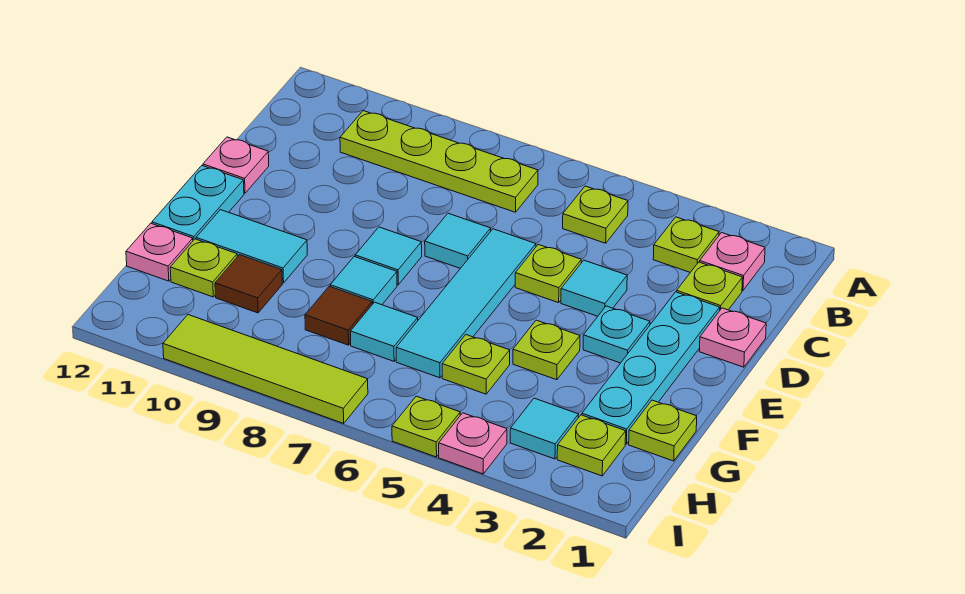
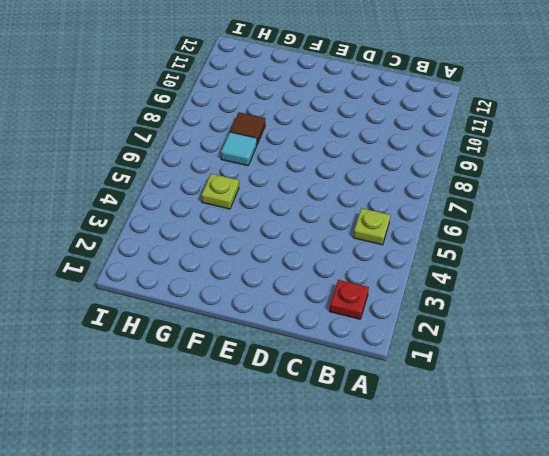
red plate B2 level 1 -> pink plate B2 level 1
none -> lime plate B3 level 1
none -> lime plate B7:B10 level 1
none -> lime plate C2 level 1
none -> pink plate D1 level 1

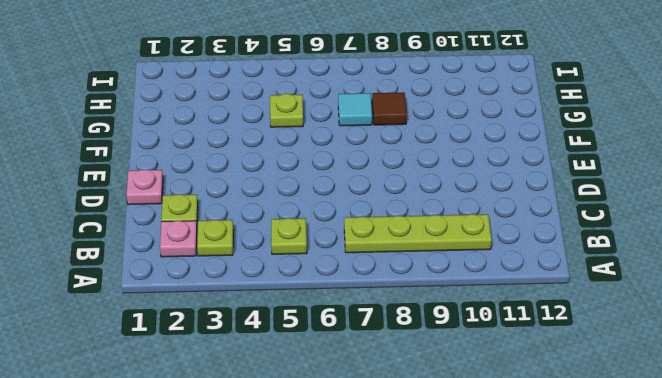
none -> cyan plate D2:G2 level 1
none -> cyan tile D4 level 1
none -> lime plate D5 level 1
none -> cyan tile D6:G6 level 1

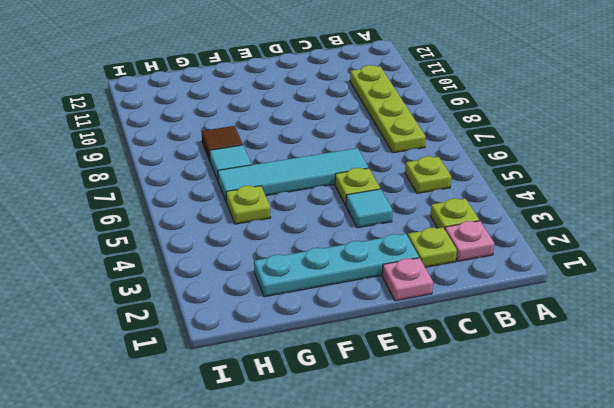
none -> cyan tile D7 level 1
none -> pink plate D12 level 1
none -> cyan plate E3 level 1
none -> cyan tile E8 level 1

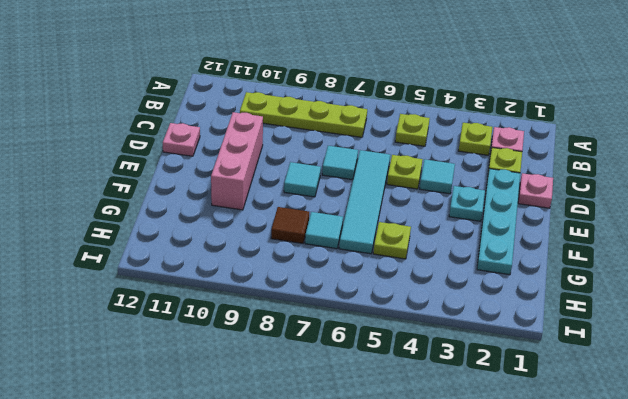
pink brick D10:F10 level 1 -> cyan tile F10:F11 level 1
none -> cyan plate E12:F12 level 1
none -> lime plate F4 level 1
none -> cyan tile F8 level 1
none -> lime plate G1 level 1

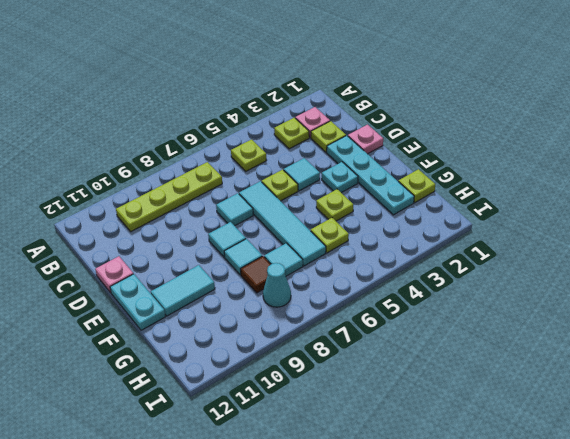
cyan cone H8 level 1 -> none
none -> brown tile G10 level 1
none -> lime plate G11 level 1
none -> pink plate G12 level 1
none -> lime plate H2 level 1

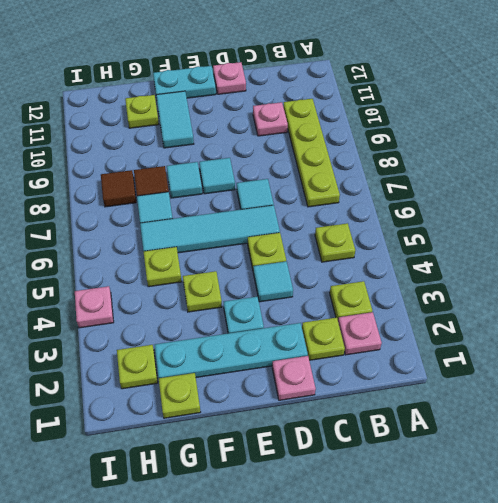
pink plate C10 level 1 -> pink plate G12 level 1
brown tile H8 level 1 -> brown tile G10 level 1
none -> cyan tile H3 level 1
none -> lime plate I5 level 1
none -> lime tile I7:I10 level 1

